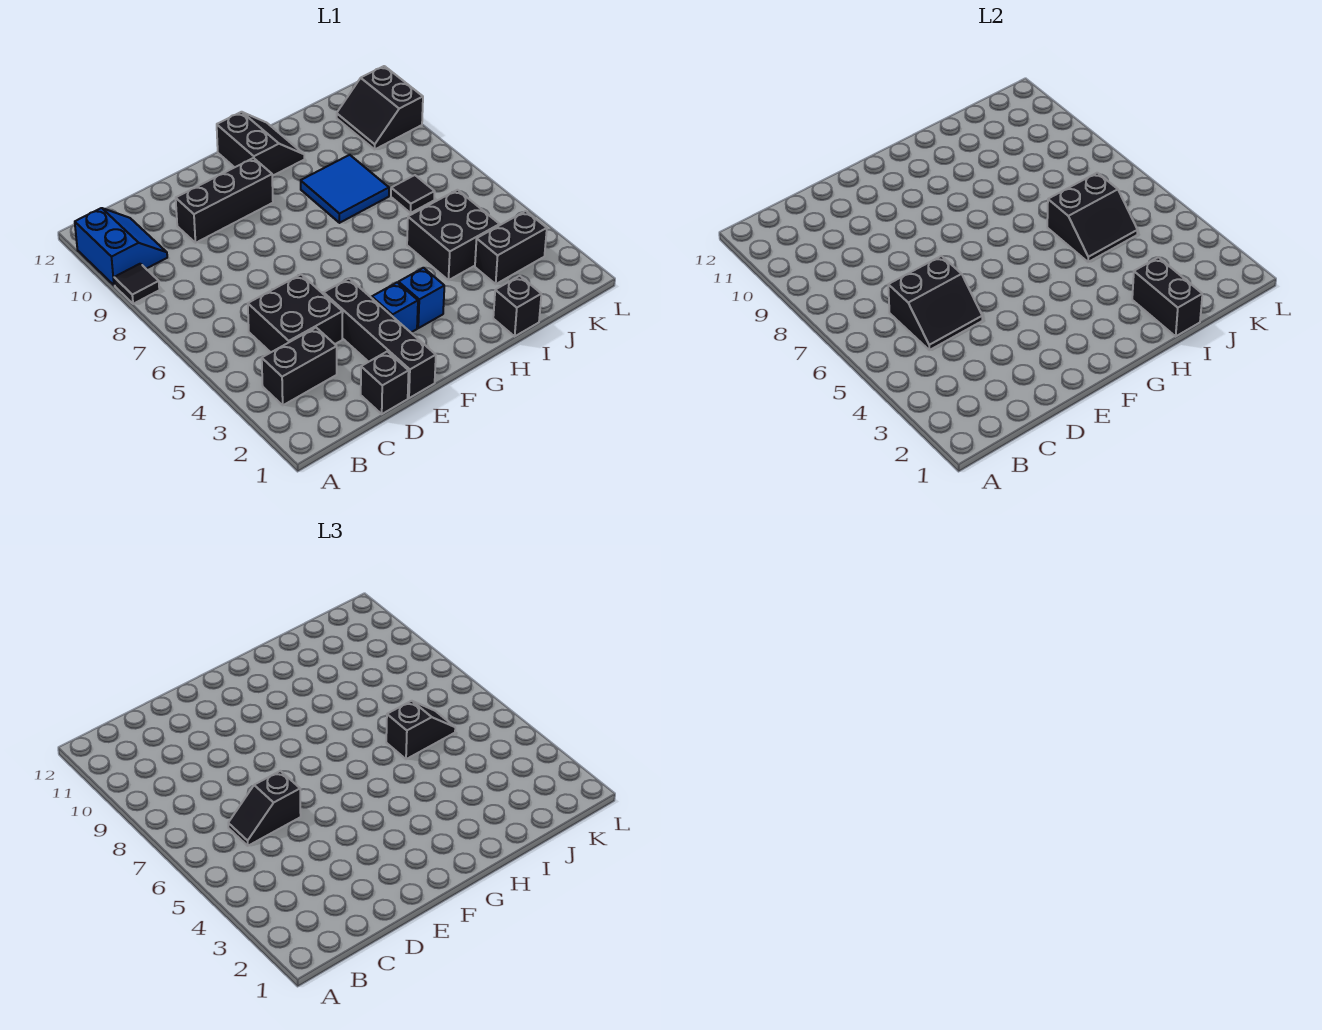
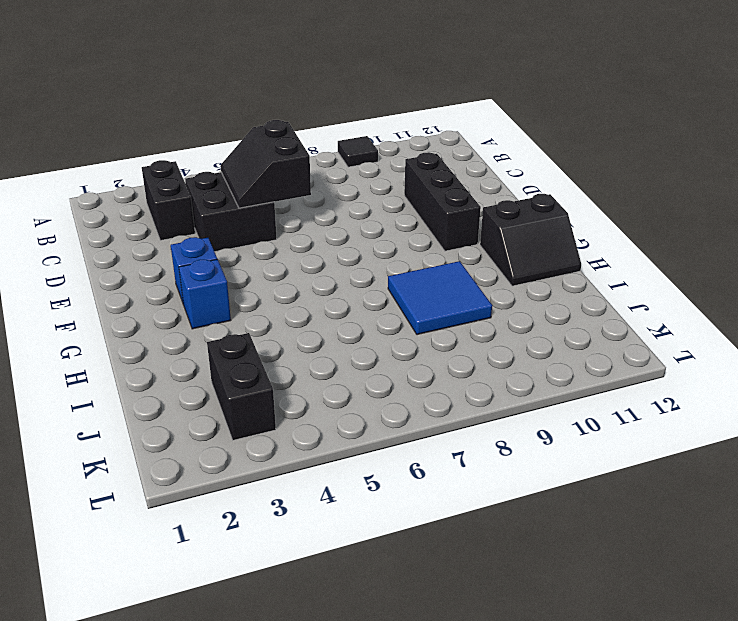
none -> blue slope A10:B11 level 1 top A
none -> black brick D1 level 1
none -> black brick E1:E4 level 1

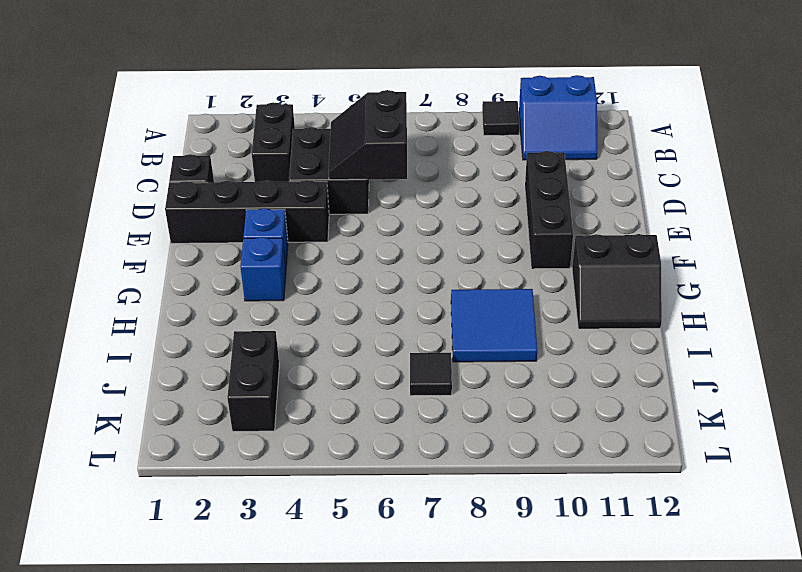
none -> black brick I1 level 1
none -> black brick I4:J5 level 1
none -> black slope K10:L11 level 1 top L

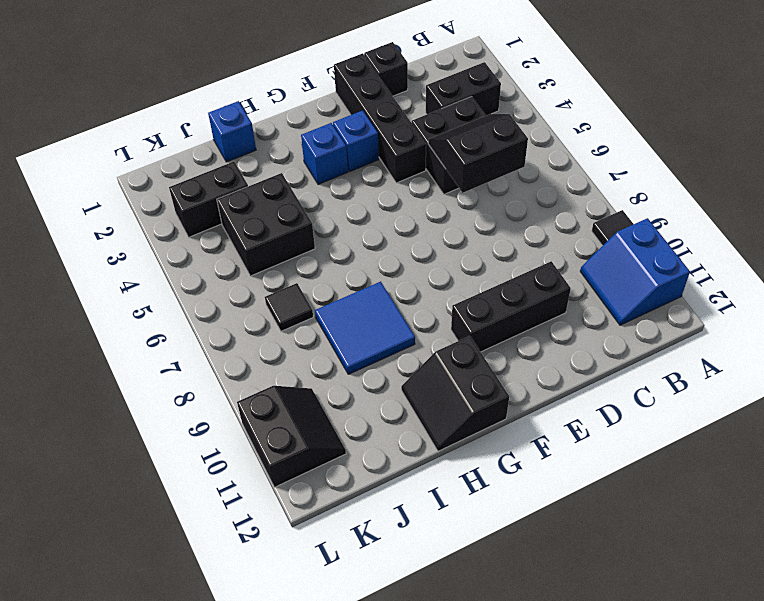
blue brick I1 level 1 -> black brick I1 level 1
none -> black brick I1:I2 level 2
none -> black slope I5:J6 level 2 top 6
none -> black slope C6:D6 level 3 top D

